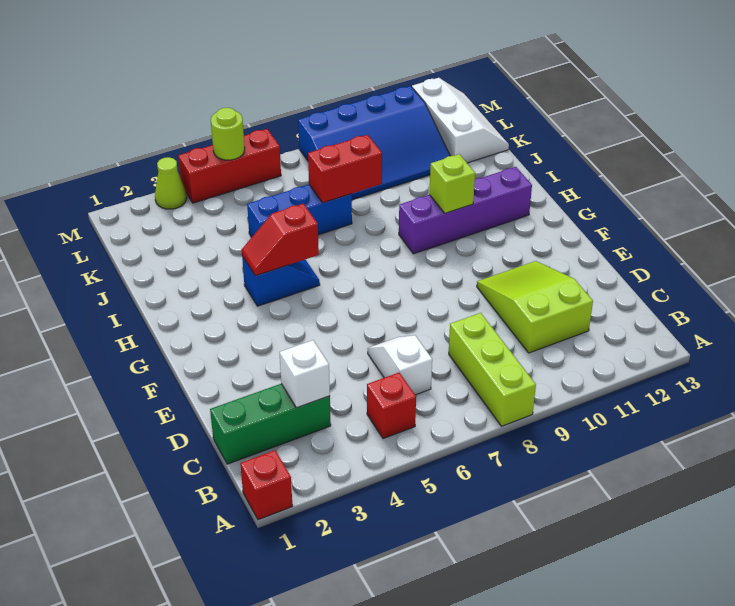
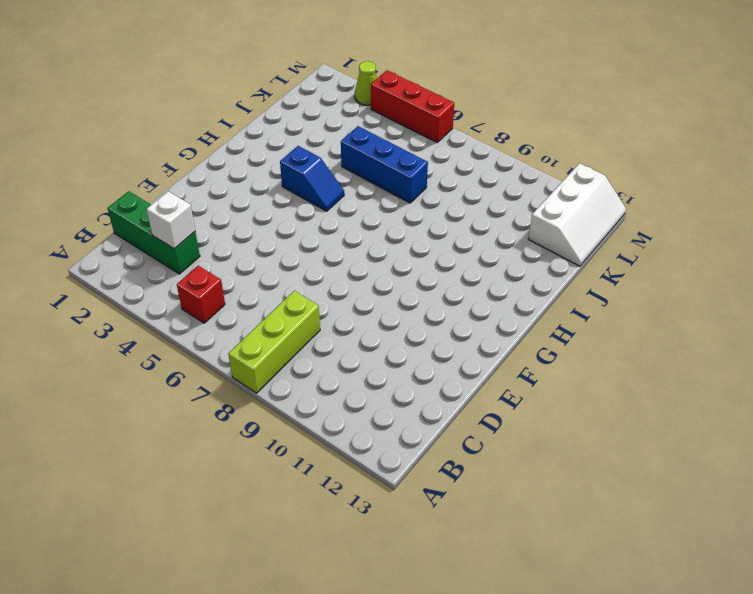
none -> red brick A1 level 1
none -> white slope C6:D6 level 1 top C
none -> lime slope C10:E11 level 1 top C

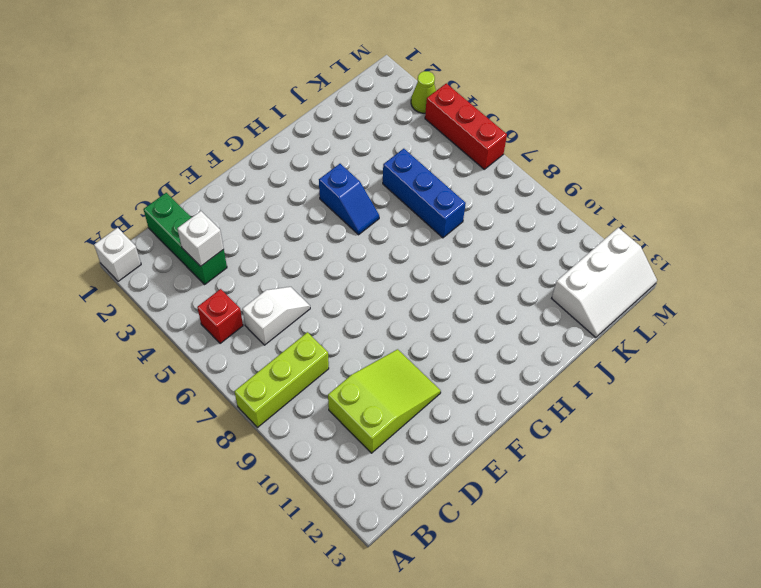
white brick A1 level 1 -> red brick A1 level 1
none -> purple brick H9:H12 level 1
none -> blue slope K8:M11 level 1 top M
none -> red slope H4:H5 level 2 top 5

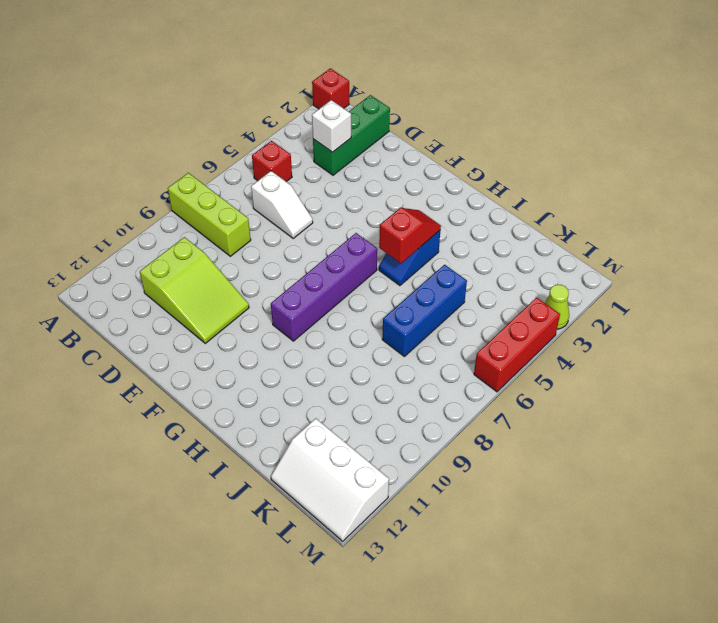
purple brick G6:G9 level 1 -> purple brick H9:H12 level 1
none -> blue slope K8:M11 level 1 top M
none -> lime brick H10 level 2
none -> red brick J7:J8 level 2

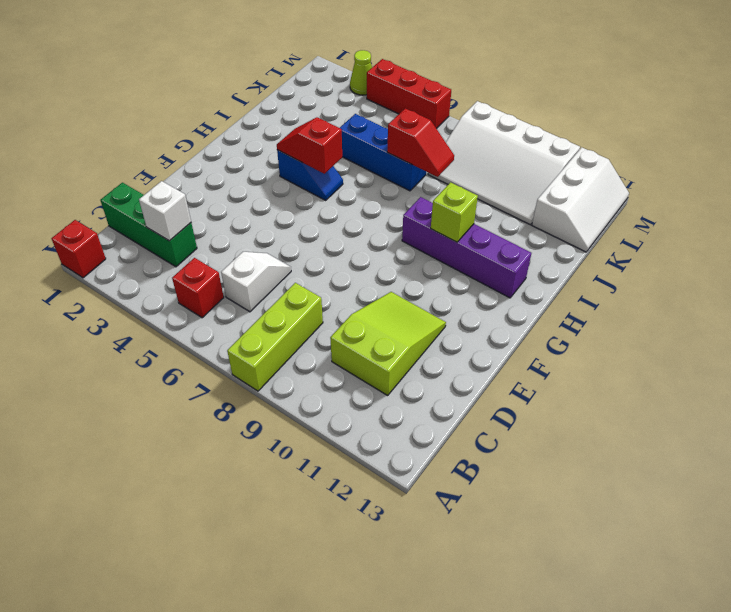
red slope J7:J8 level 2 top 7 -> red brick J7:J8 level 2
white slope K8:M11 level 1 top M -> blue slope K8:M11 level 1 top M
none -> lime round brick M5 level 2

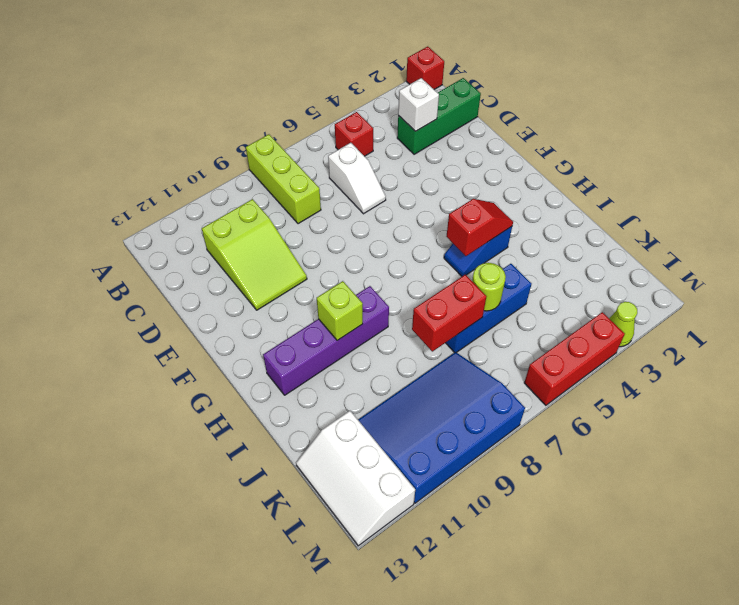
lime round brick J6 level 2 -> lime round brick M5 level 2

